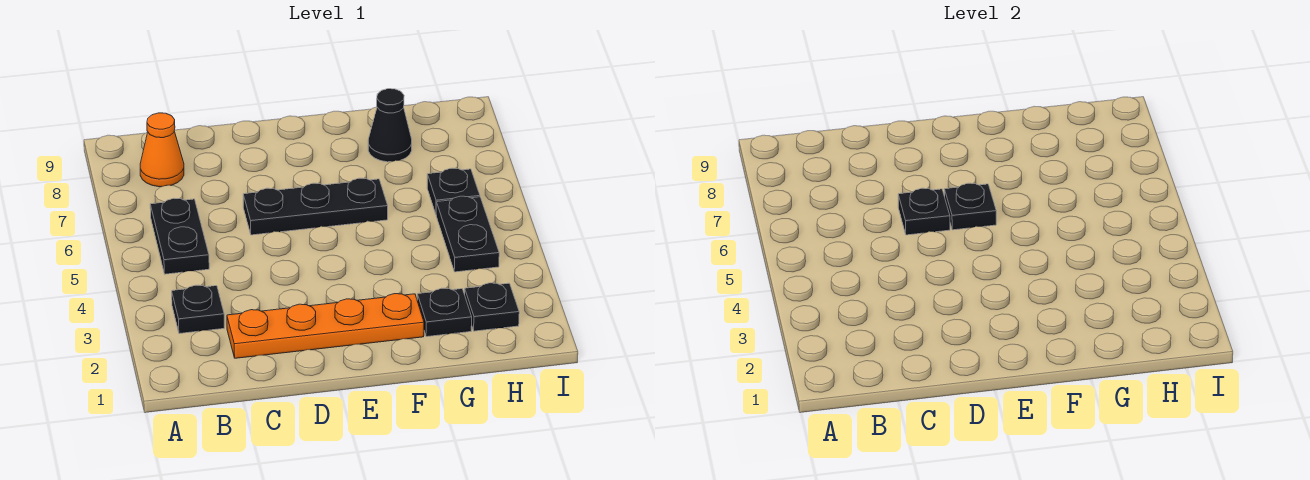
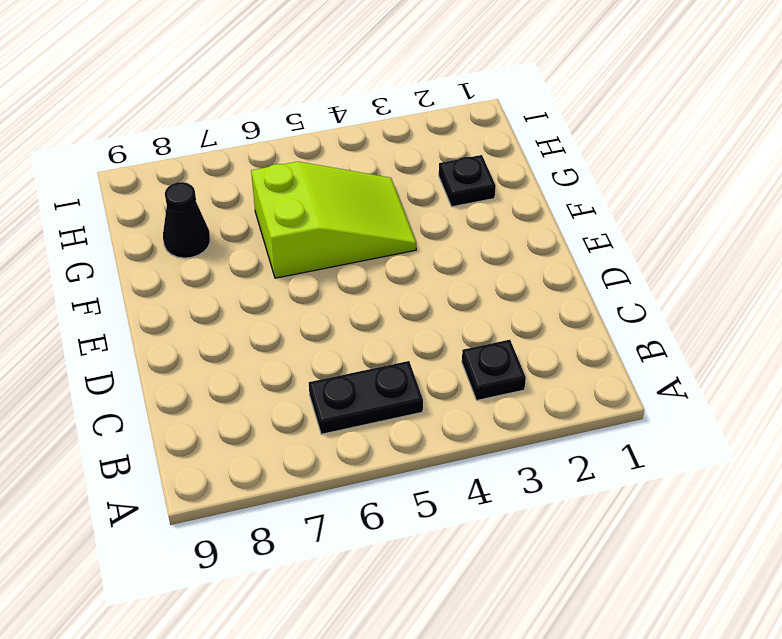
lime slope F4:G6 level 1 top 6 -> black plate D6:F6 level 1
none -> orange cone B8 level 1
none -> orange plate C2:F2 level 1
none -> black plate H2 level 1

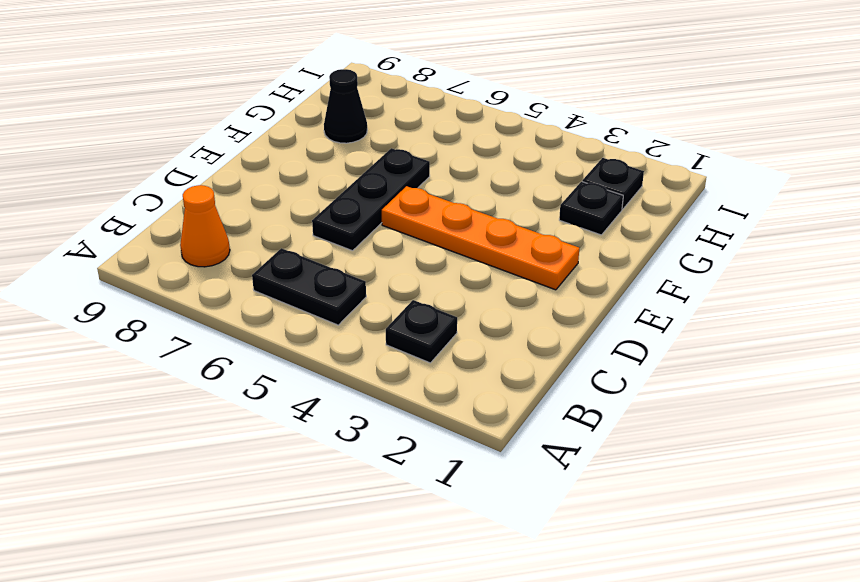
orange plate E2:E5 level 1 -> orange plate C2:F2 level 1
none -> black plate H4:H5 level 1
none -> black plate H6 level 1
none -> black plate D6 level 2

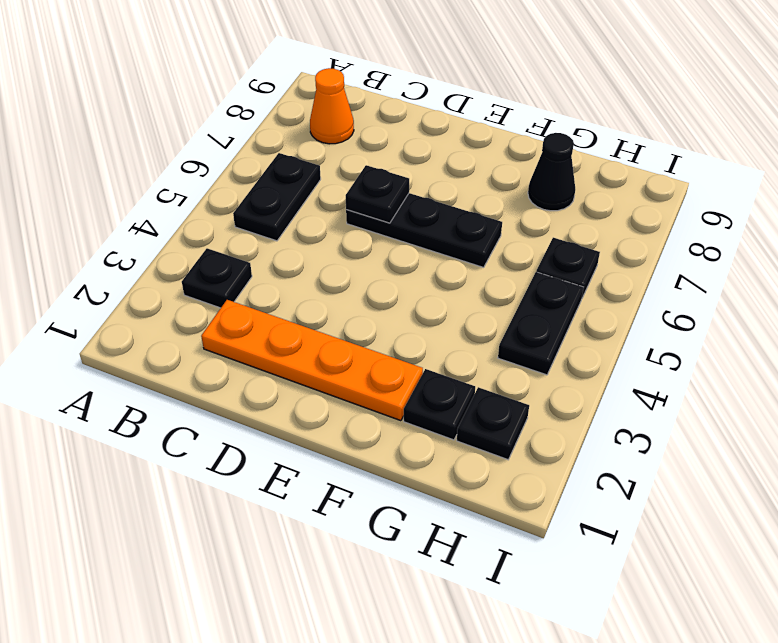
none -> black plate E6 level 2

